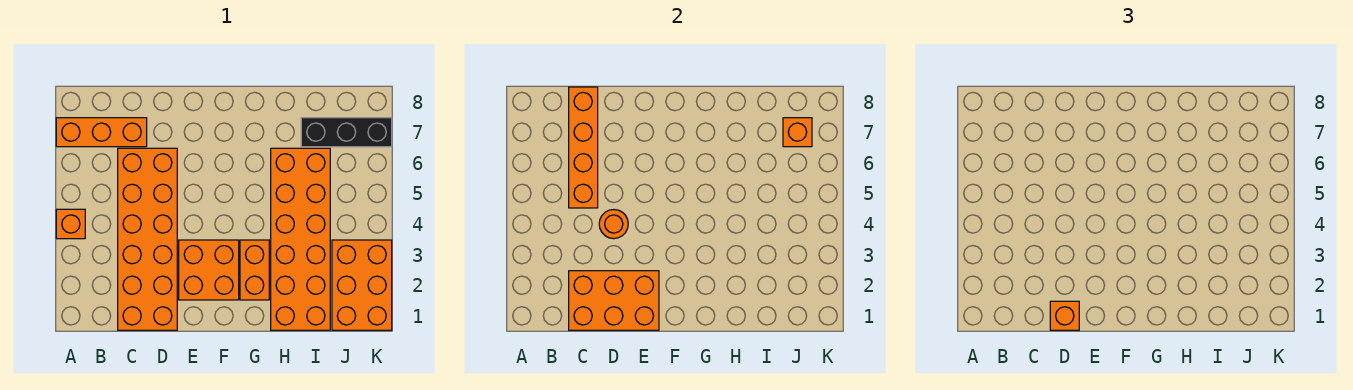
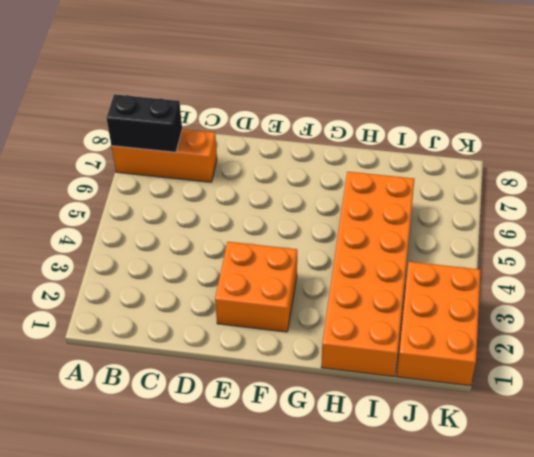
black brick A7:B7 level 2 -> none
none -> orange brick A4 level 1
none -> orange brick C1:D6 level 1
none -> orange brick G2:G3 level 1

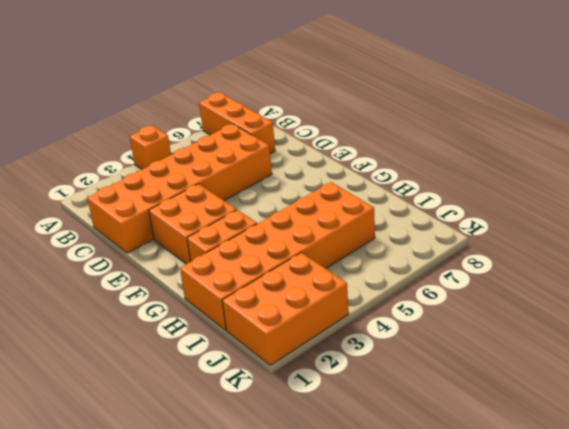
none -> black brick I7:K7 level 1
none -> orange brick C1:E2 level 2
none -> orange brick C5:C8 level 2

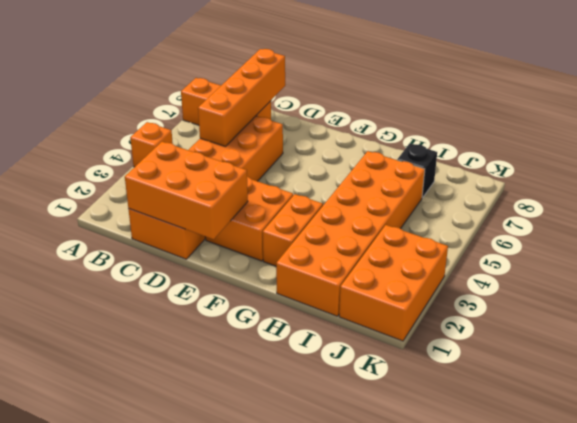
black brick I7 level 1 -> black brick I7:K7 level 1
none -> orange round brick D4 level 2
none -> orange brick J7 level 2
none -> orange brick D1 level 3

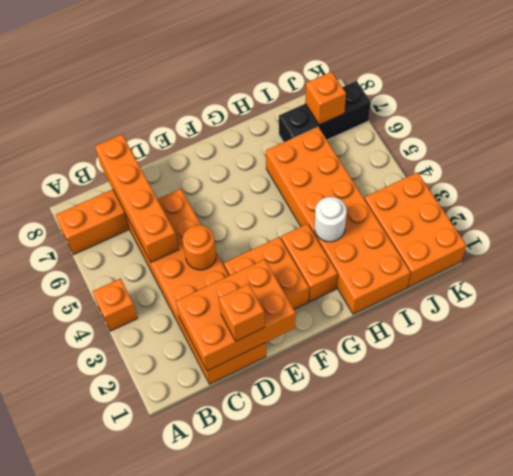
white round brick H3 level 2 -> none

